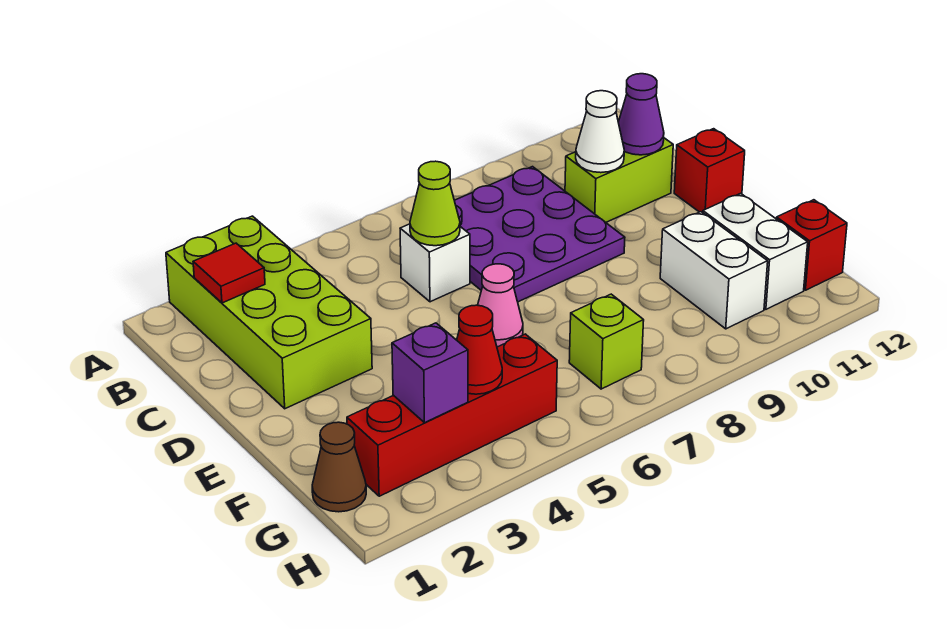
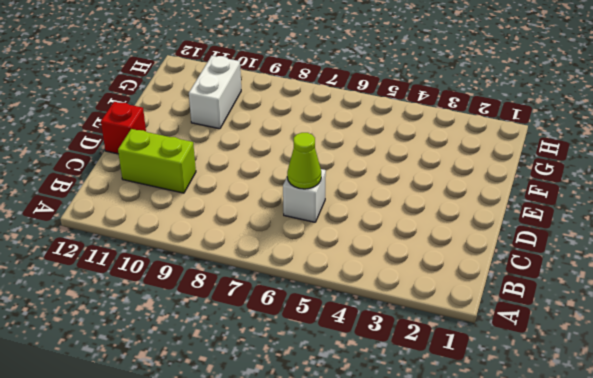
none -> lime brick A2:D3 level 1
none -> purple plate B7:D9 level 1
none -> pink cone E6 level 1

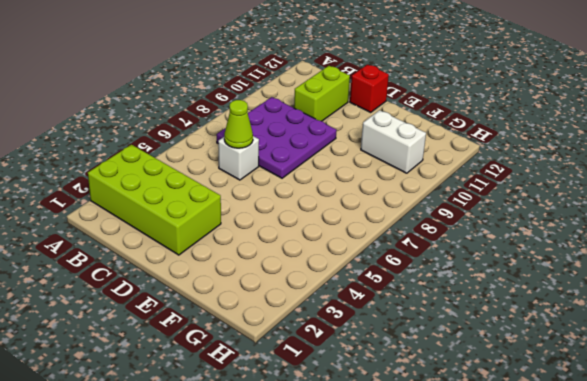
none -> pink cone E6 level 1
none -> white brick F11:G11 level 1
none -> brown cone G1 level 1

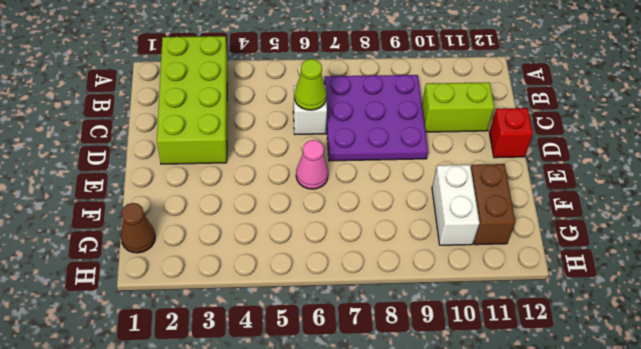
brown brick F11:G11 level 1 -> white brick F11:G11 level 1
none -> red brick G2:G5 level 1
none -> lime brick G7 level 1
none -> red brick G12 level 1

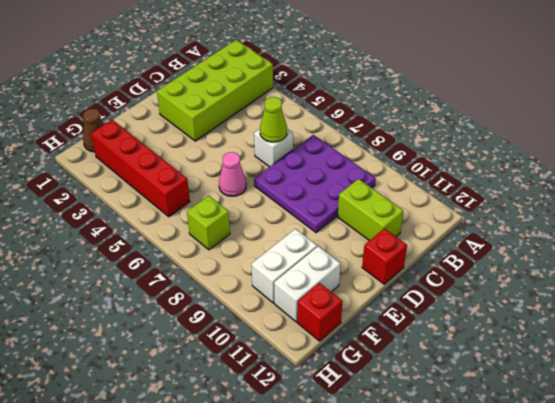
none -> red tile B2 level 2
none -> white cone C10 level 2
none -> purple cone C11 level 2

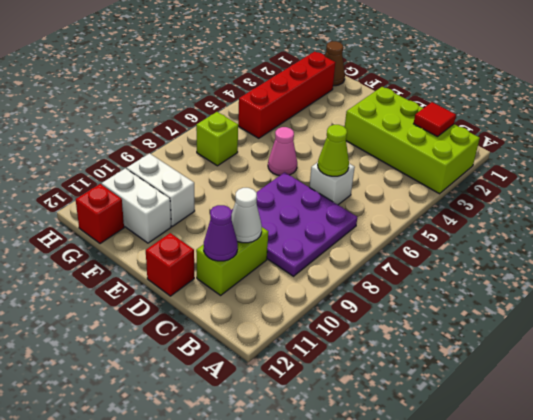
none -> purple brick G3 level 2
none -> red cone G4 level 2

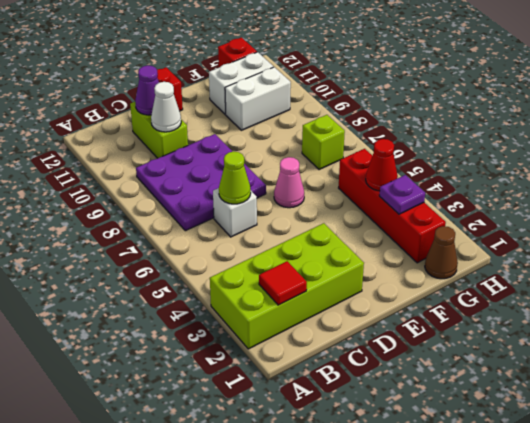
purple plate G3 level 2 -> purple brick G3 level 2

